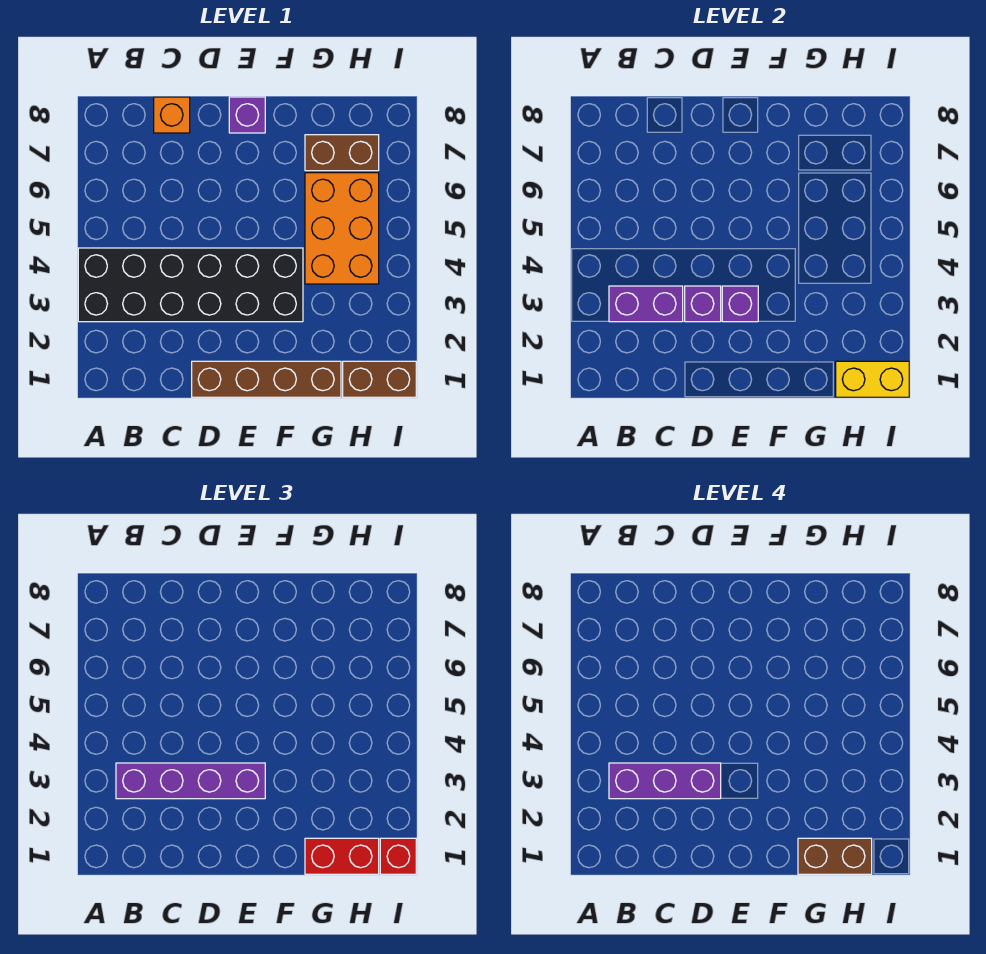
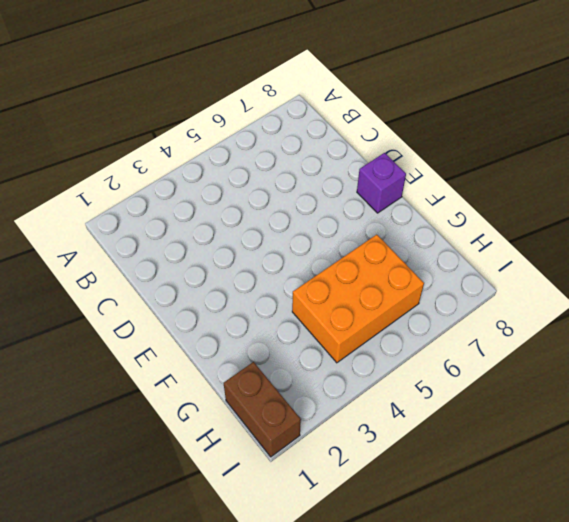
none -> black brick A3:F4 level 1
none -> orange brick C8 level 1
none -> brown brick D1:G1 level 1

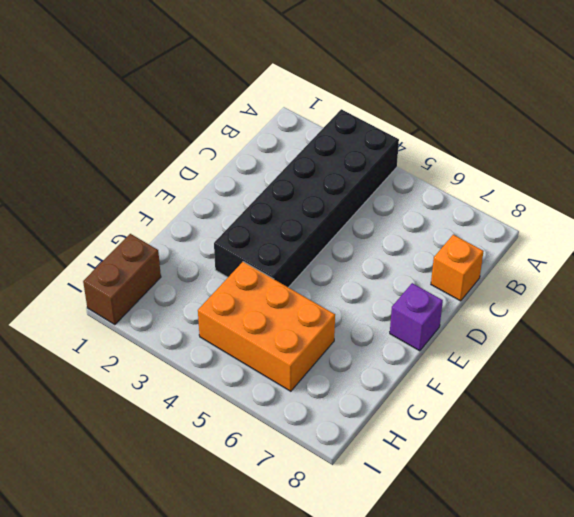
none -> brown brick D1:G1 level 1
none -> brown brick G7:H7 level 1
none -> purple brick B3:C3 level 2

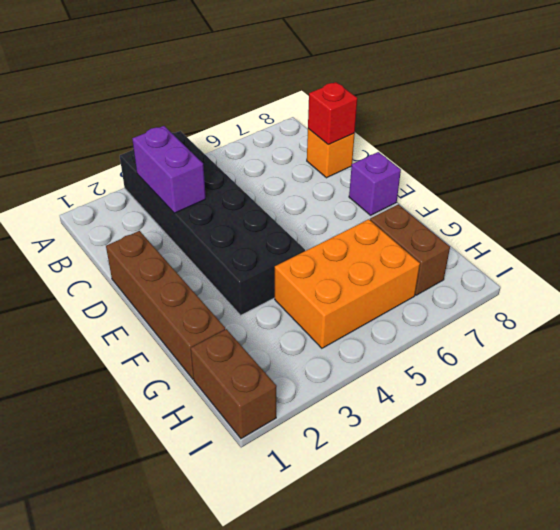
red brick C8 level 2 -> red brick I1 level 3
none -> purple brick D3 level 2
none -> purple brick E3 level 2
none -> yellow brick H1:I1 level 2

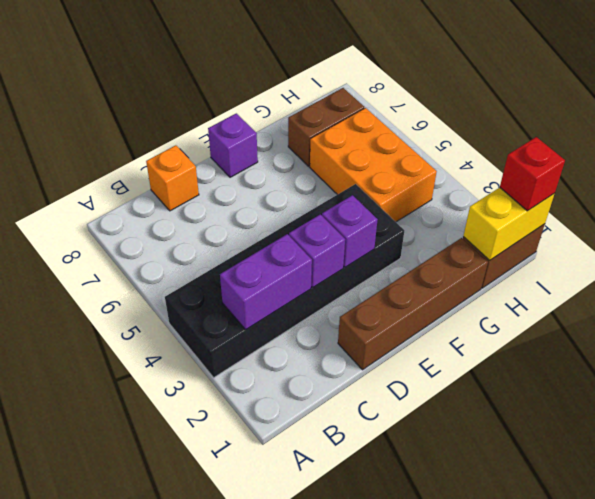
none -> purple brick B3:E3 level 3
none -> red brick G1:H1 level 3
none -> purple brick B3:D3 level 4

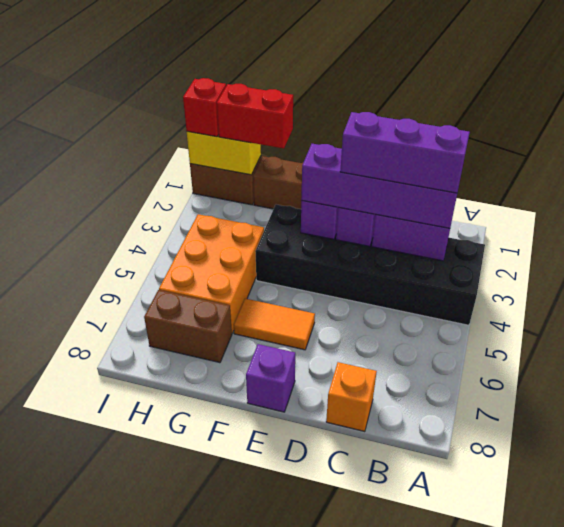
orange tile E6:F6 level 1 -> none
none -> brown brick G1:H1 level 4

